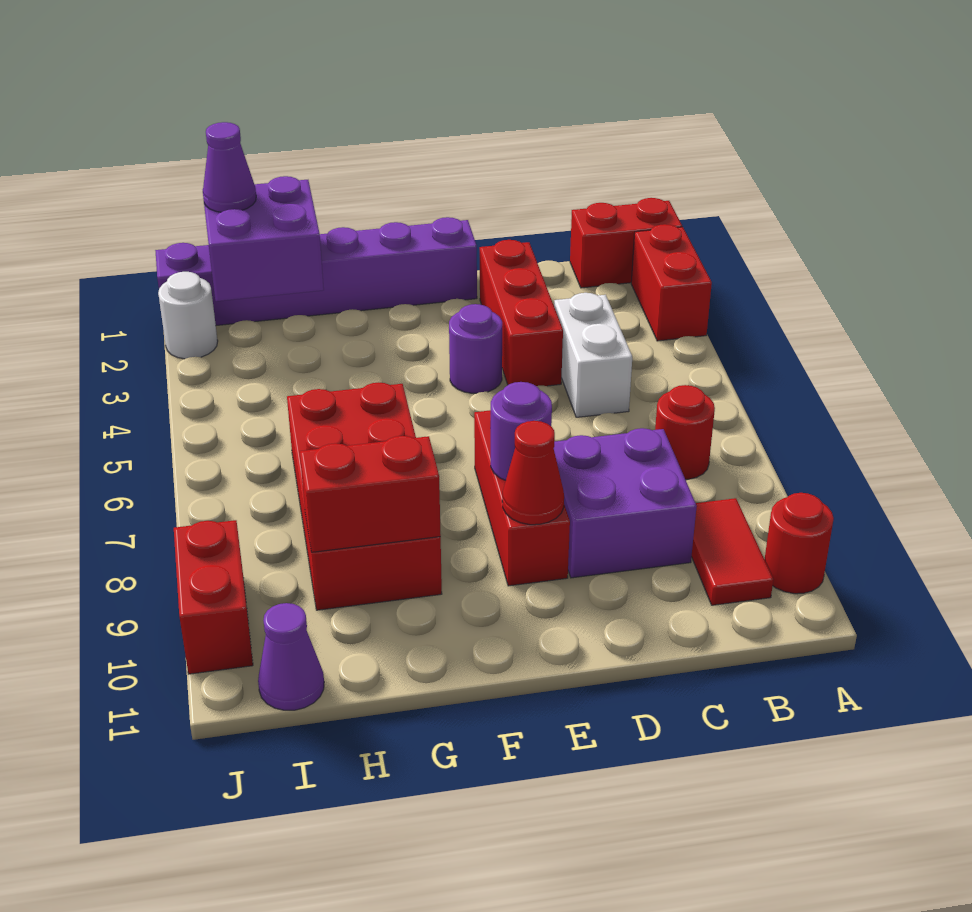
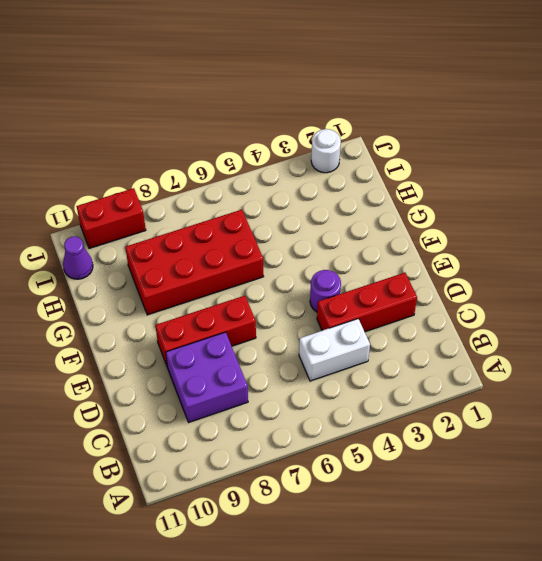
none -> red brick A1:B1 level 1
none -> red brick A2:A3 level 1
none -> red round brick A10 level 1

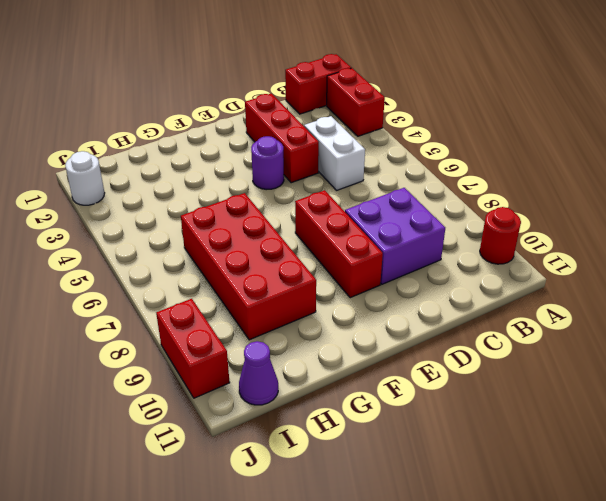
none -> red round brick B7 level 1
none -> red tile B9:B10 level 1
none -> purple brick E1:J1 level 1

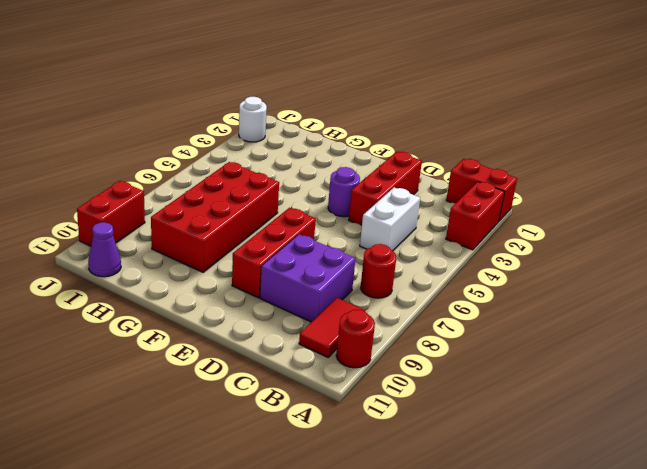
none -> purple brick E1:J1 level 1
none -> purple round brick E8 level 2
none -> red cone E9 level 2

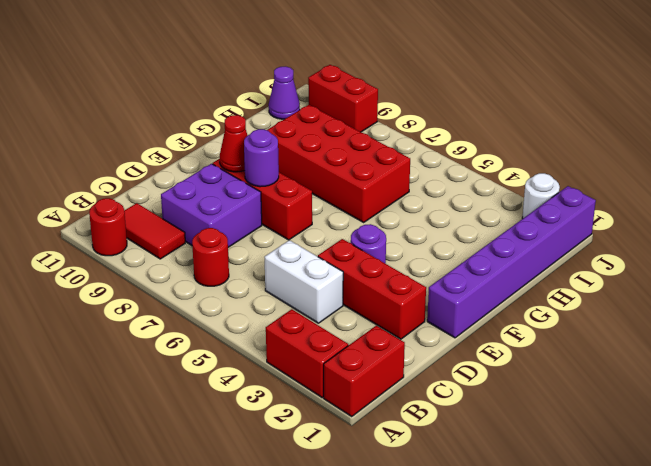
none -> red brick G9:H9 level 2
none -> purple brick H1:I2 level 2
none -> purple cone I1 level 3

